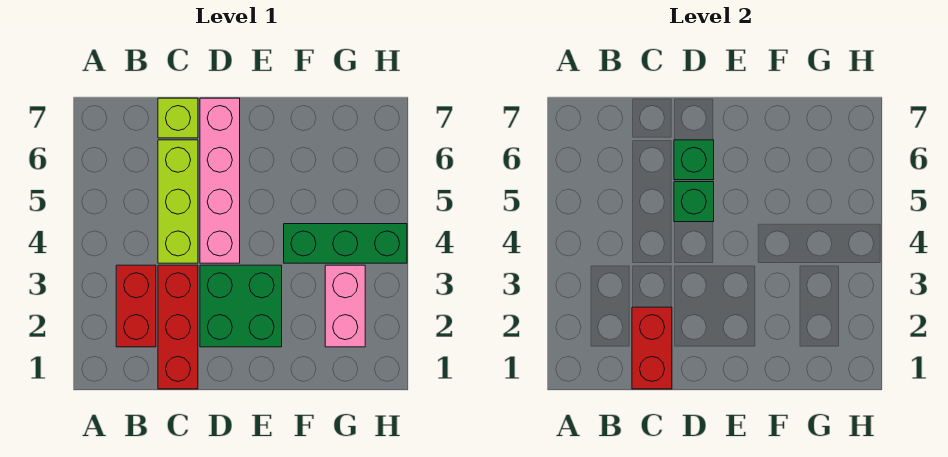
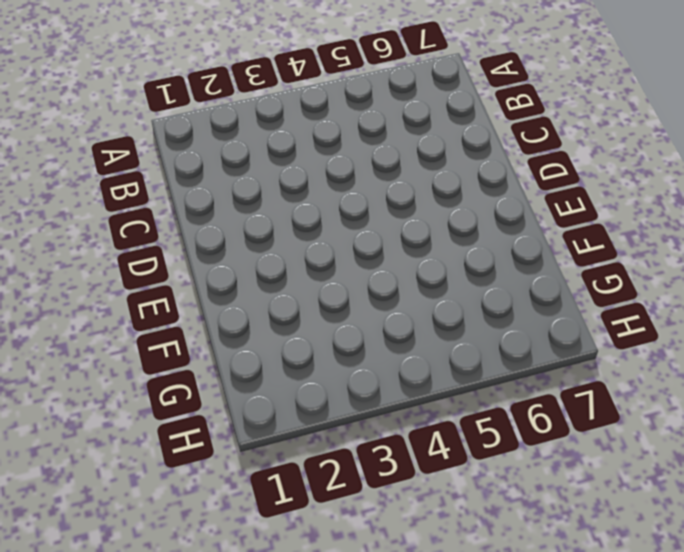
none -> red brick B2:B3 level 1
none -> red brick C1:C3 level 1

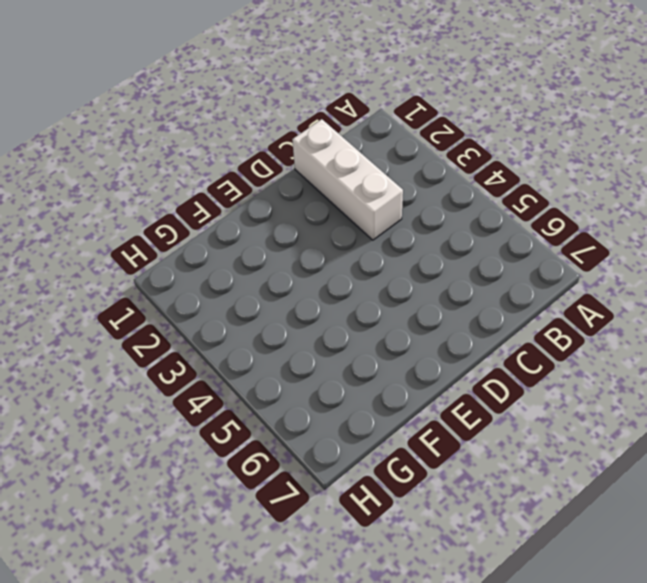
white brick C1:C3 level 1 -> red brick C1:C3 level 1
none -> red brick B2:B3 level 1
none -> lime brick C4:C6 level 1

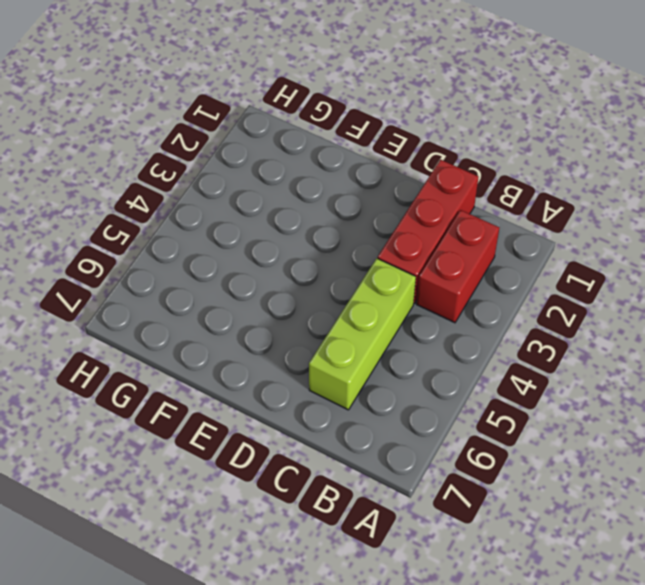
none -> lime brick C7 level 1
none -> green brick D2:E3 level 1

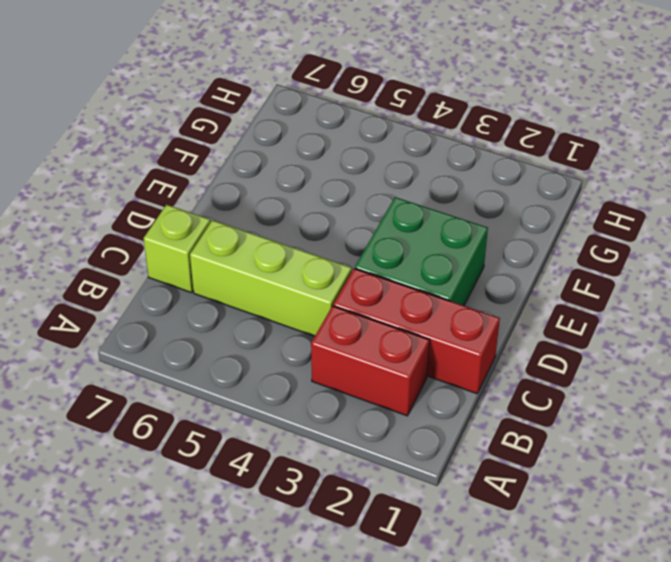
none -> pink brick D4:D7 level 1
none -> green brick F4:H4 level 1

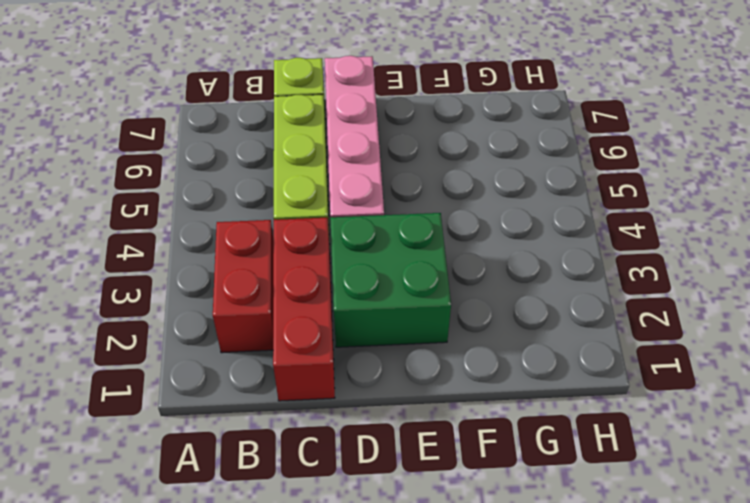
none -> green brick F4:H4 level 1
none -> pink brick G2:G3 level 1

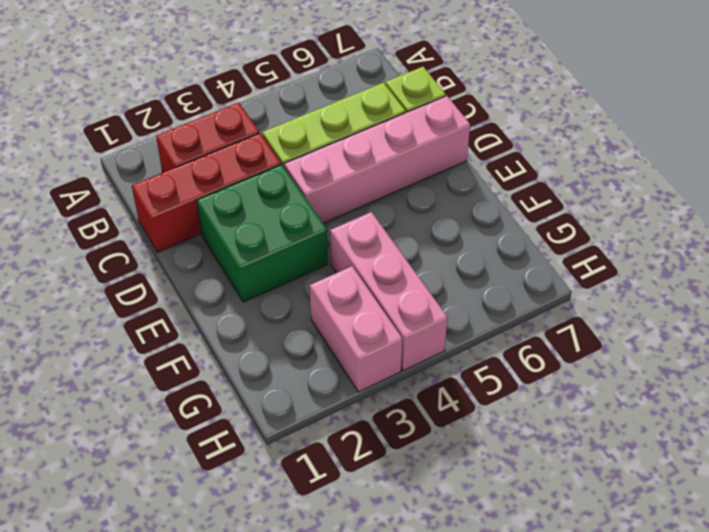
pink brick F4:H4 level 1 -> green brick F4:H4 level 1
pink brick G3:H3 level 1 -> pink brick G2:G3 level 1
none -> red brick C1:C2 level 2
none -> green brick D5 level 2

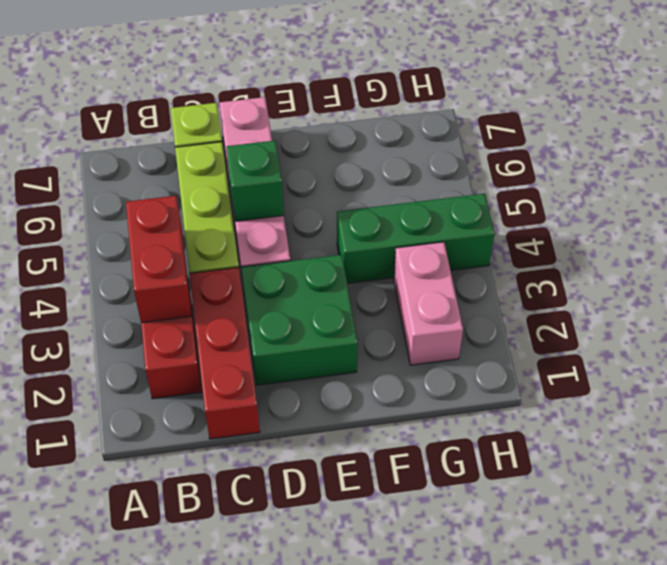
red brick B3:B4 level 2 -> red brick C1:C2 level 2
none -> green brick D6 level 2

